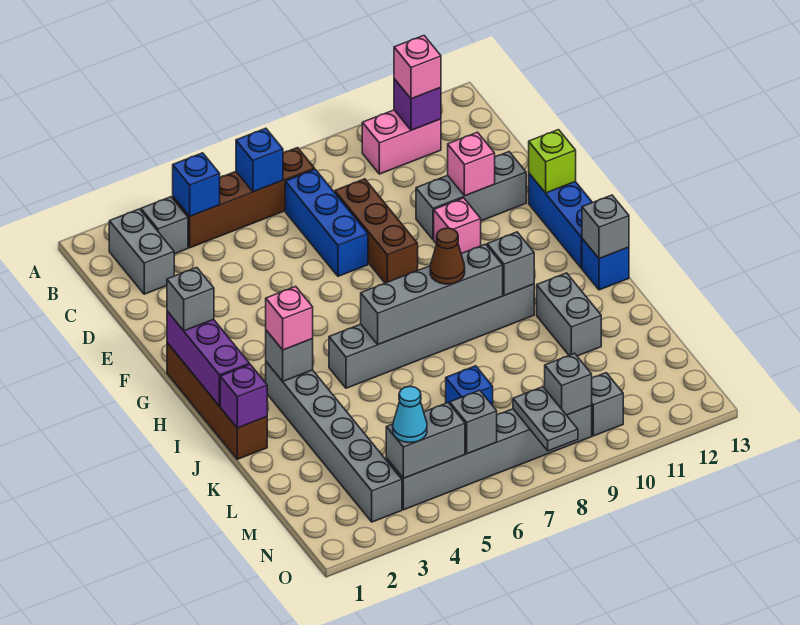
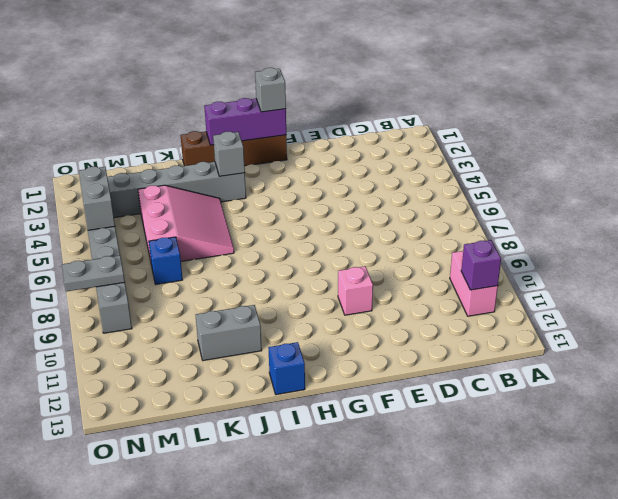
pink slope J4:L6 level 1 top L -> none
none -> grey brick B2:C2 level 1
none -> grey brick B3 level 1
none -> brown brick B4:B7 level 1
none -> blue brick C7:E7 level 1

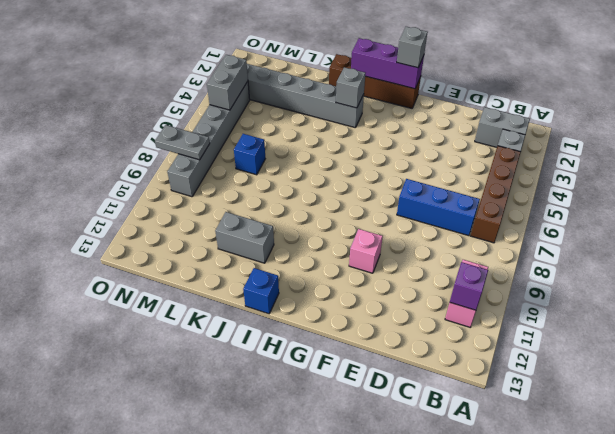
none -> brown brick D8:F8 level 1
none -> grey brick E10:E12 level 1
none -> blue brick F13:H13 level 1
none -> grey brick I5:I10 level 1

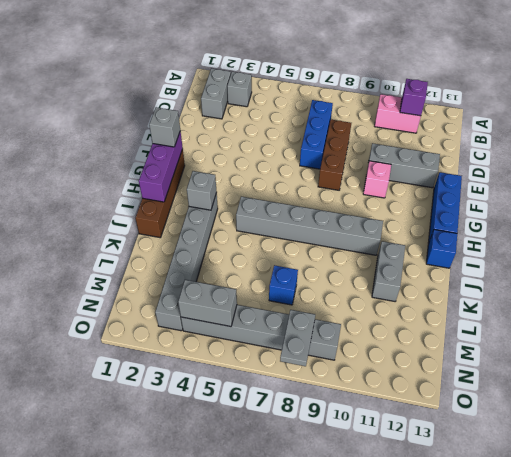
none -> brown brick B4:B7 level 1
none -> grey brick N10 level 1
none -> blue brick B4 level 2
none -> blue brick B6 level 2

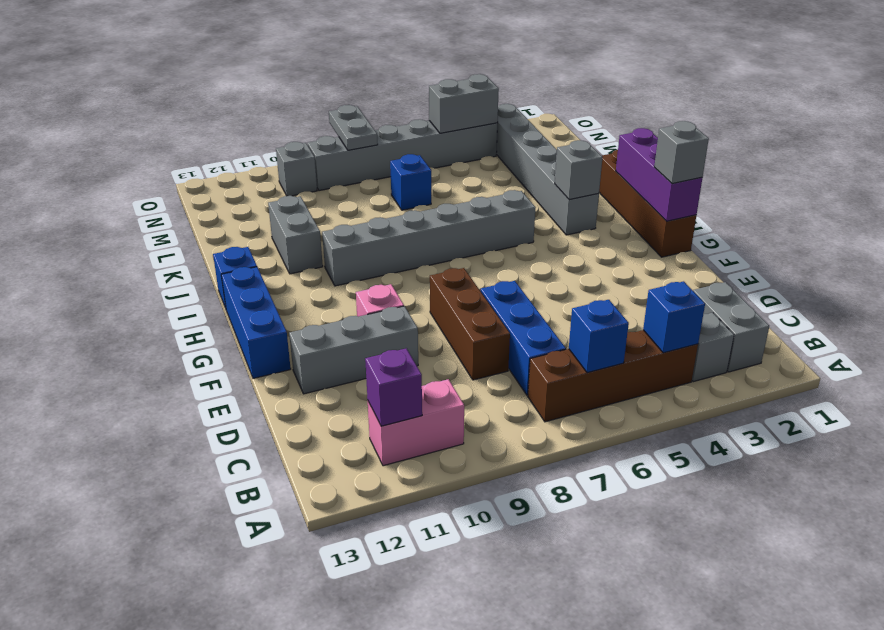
none -> pink brick E11 level 2
none -> lime brick F13 level 2
none -> grey brick I6:I9 level 2
none -> grey brick I10 level 2

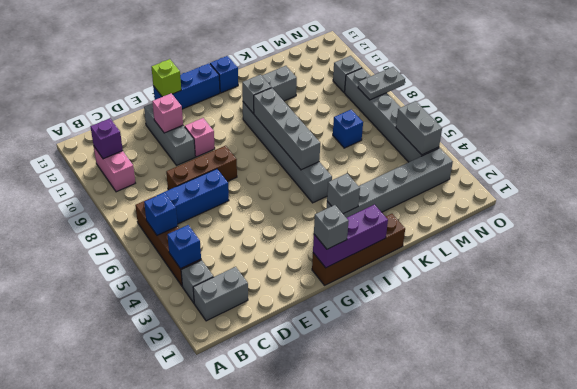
none -> grey brick I13 level 2
none -> purple brick J1 level 2
none -> grey brick N6 level 2
none -> grey brick N9 level 2

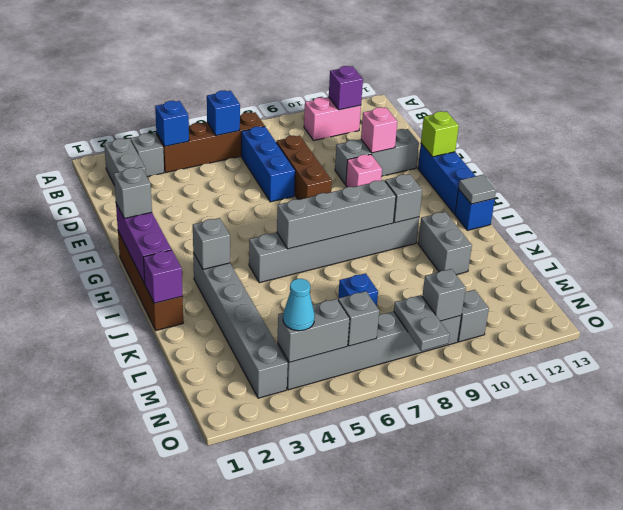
grey tile I13 level 2 -> grey brick I13 level 2
none -> pink brick B11 level 3
none -> pink brick I3 level 3
none -> brown cone I8 level 3

